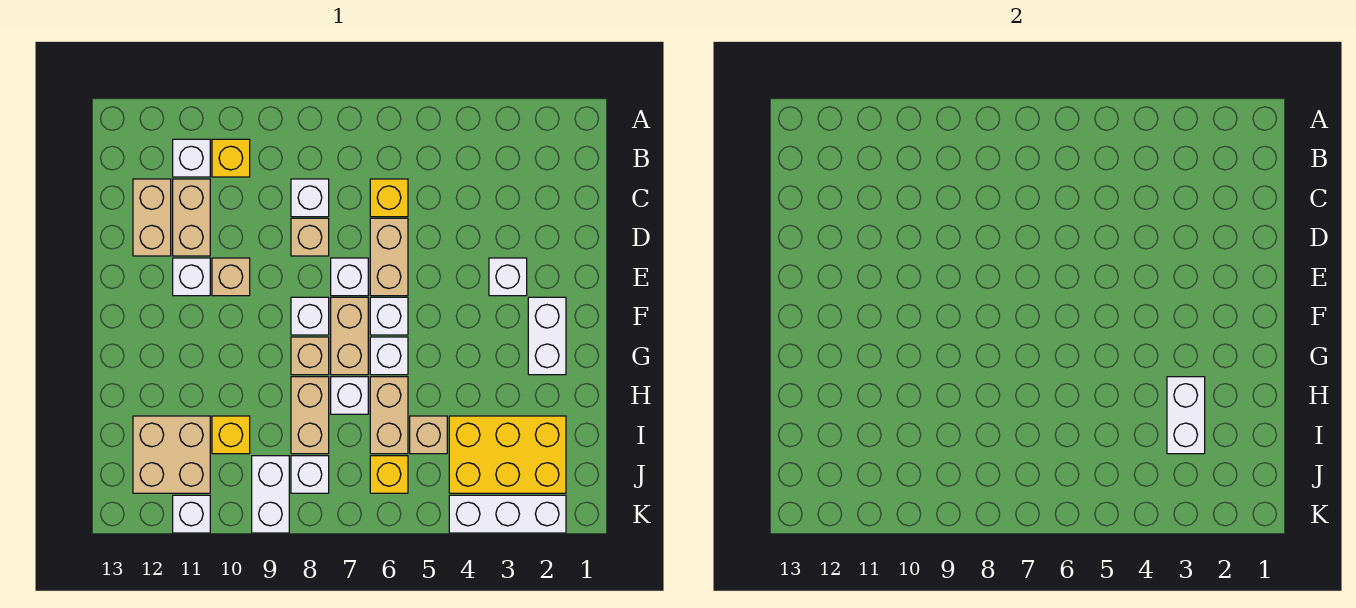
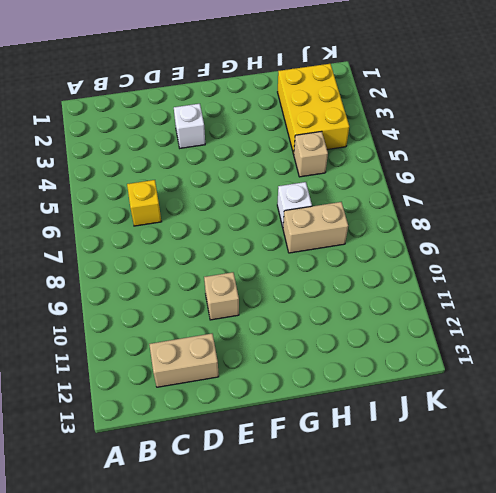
none -> yellow brick B10 level 1
none -> white brick B11 level 1
none -> white brick C8 level 1
none -> tan brick C11:D11 level 1

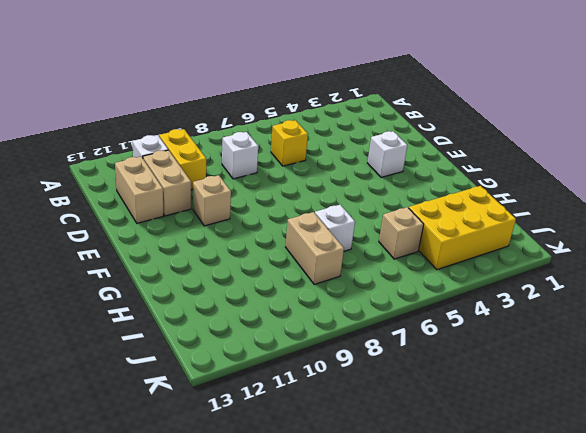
yellow brick B10:C10 level 1 -> yellow brick B10 level 1
none -> tan brick D6:E6 level 1
none -> tan brick D8 level 1
none -> white brick E7 level 1
none -> white brick E11 level 1

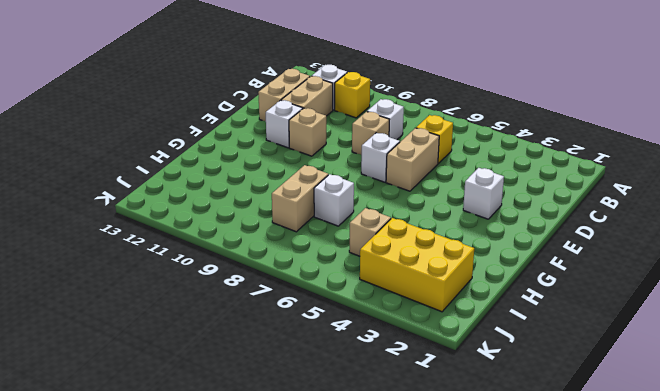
none -> white brick F2:G2 level 1
none -> white brick F6 level 1
none -> tan brick F7:G7 level 1
none -> white brick F8 level 1

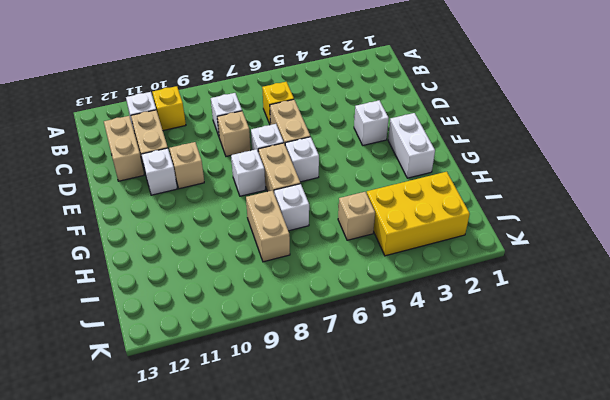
none -> white brick G6 level 1
none -> tan brick G8 level 1
none -> tan brick H6:I6 level 1
none -> yellow brick I10 level 1

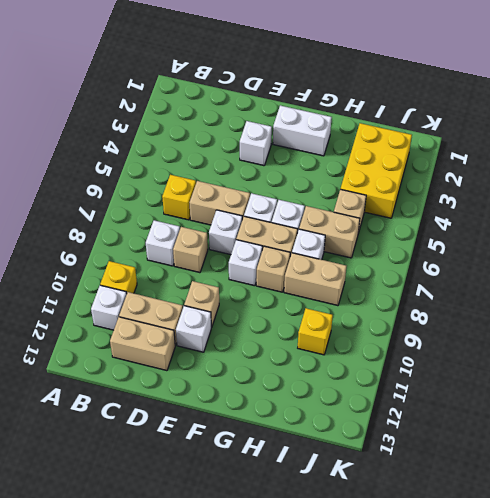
none -> tan brick I11:J12 level 1
none -> yellow brick J6 level 1
none -> white brick J8 level 1
none -> white brick J9:K9 level 1

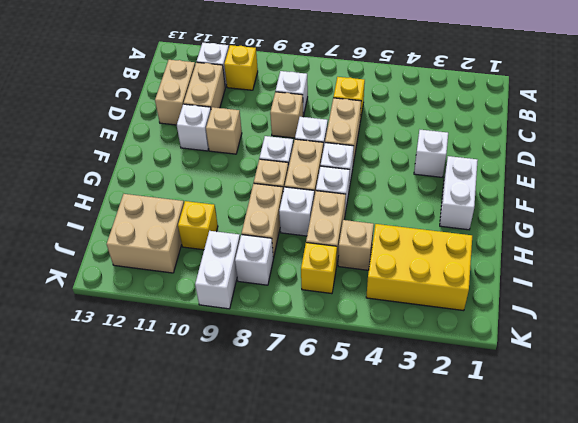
none -> white brick K2:K4 level 1
none -> white brick K11 level 1
none -> white brick H3:I3 level 2

